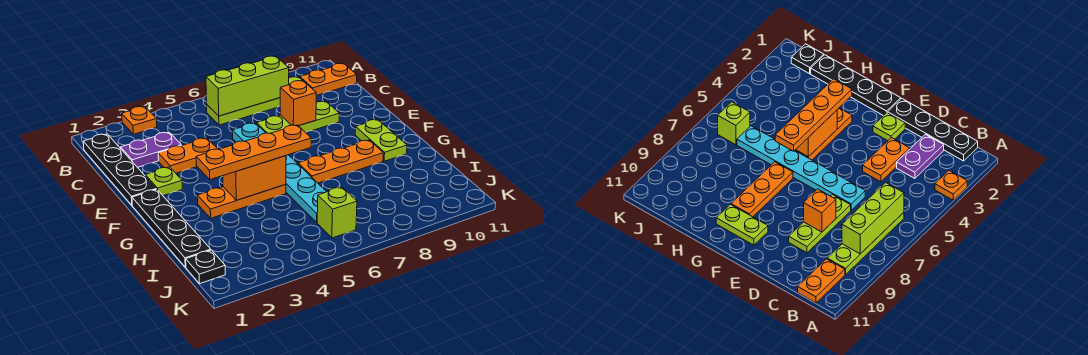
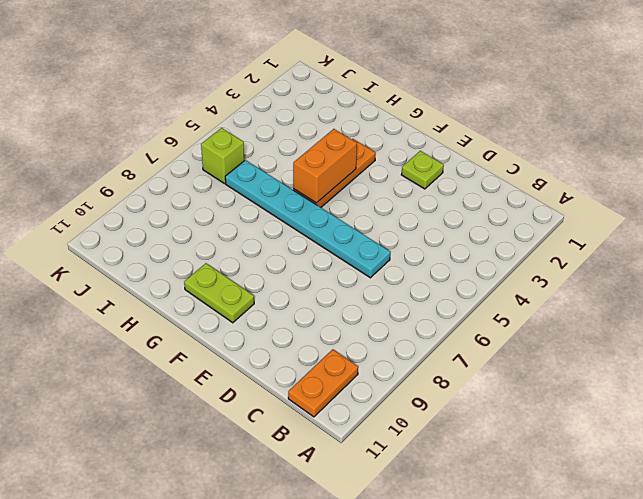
none -> orange plate A3 level 1
none -> black plate B1:E1 level 1
none -> lime plate B6:B9 level 1

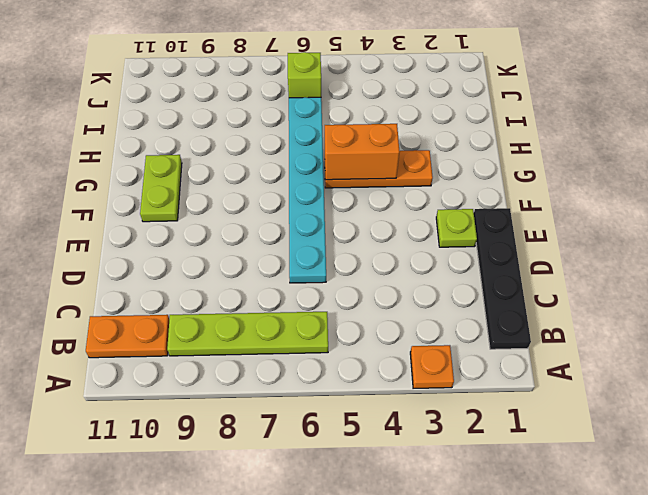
none -> purple plate C2:C3 level 1
none -> orange plate D3:D4 level 1
none -> lime plate D7:D9 level 1

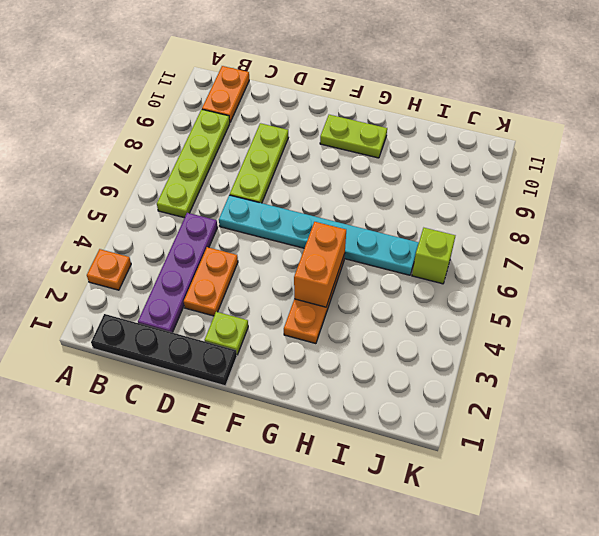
purple plate C2:C5 level 1 -> purple plate C2:C3 level 1
none -> black plate F1:I1 level 1
none -> orange plate G7:G9 level 1
none -> black plate J1 level 1

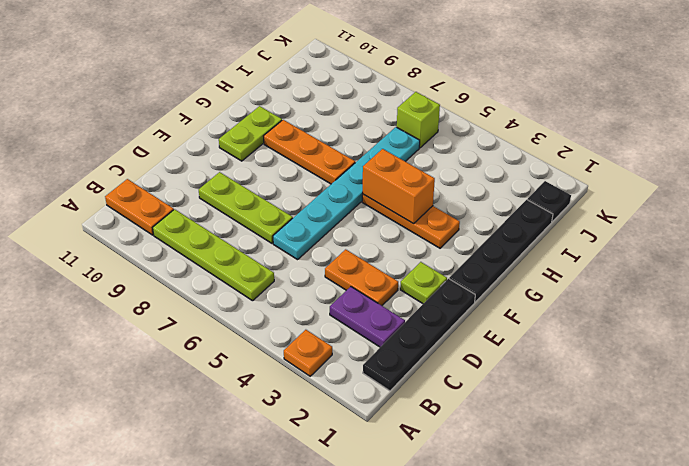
none -> lime brick B6:B8 level 2
none -> orange brick D8 level 2
none -> orange plate G3:G6 level 3

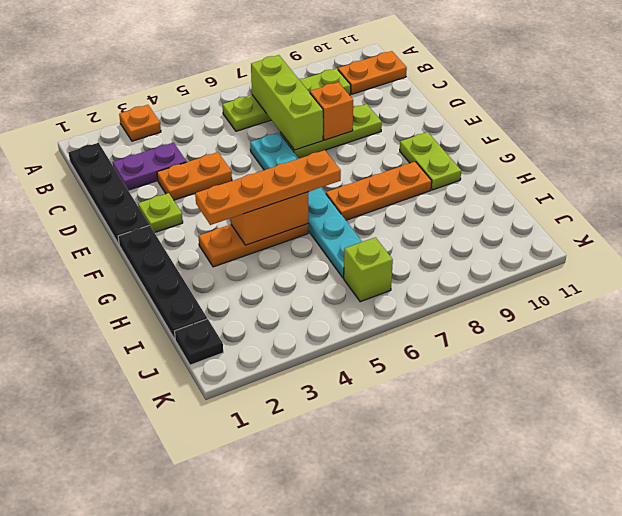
lime brick B7:D7 level 2 -> lime brick B6:B8 level 2

